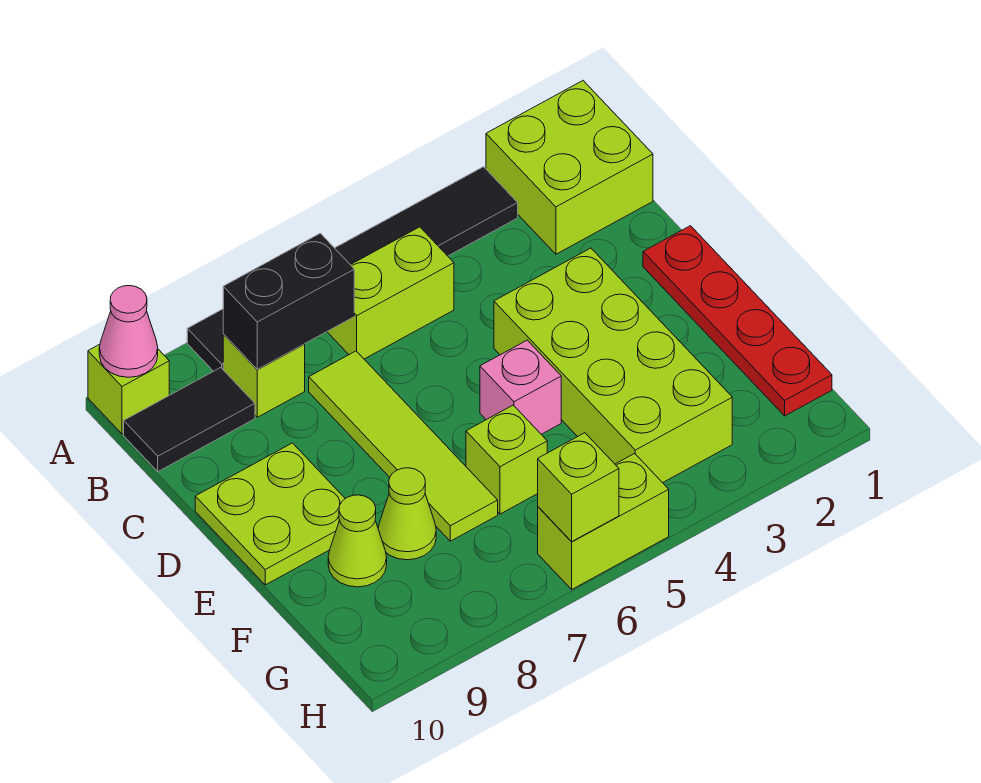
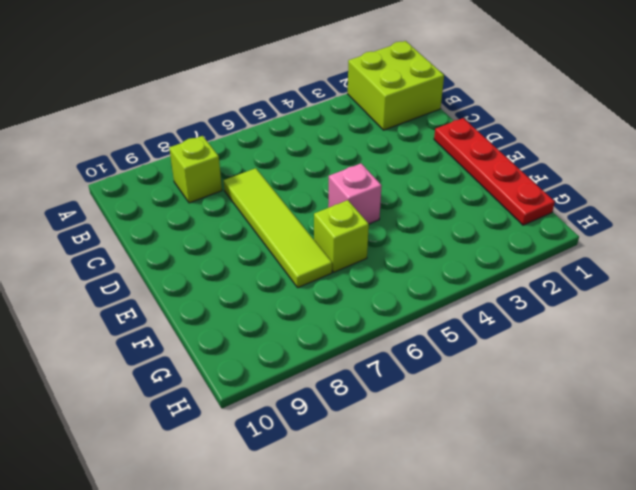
none -> black tile A3:A8 level 1
none -> lime brick A10 level 1
none -> lime brick B5:B6 level 1

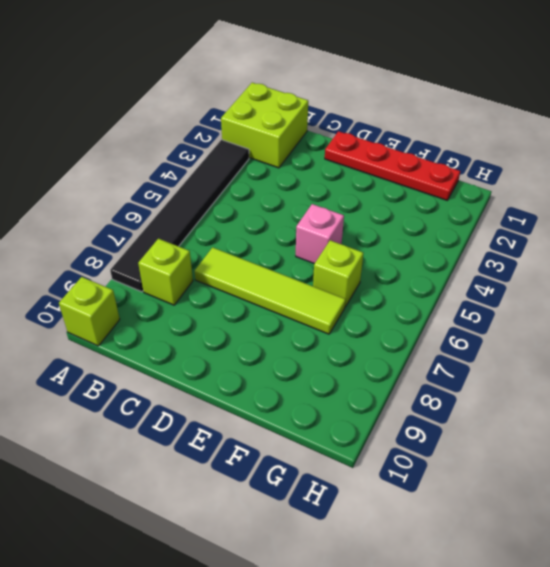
none -> lime brick B5:B6 level 1
none -> black tile B9:B10 level 1
none -> lime brick D3:G4 level 1

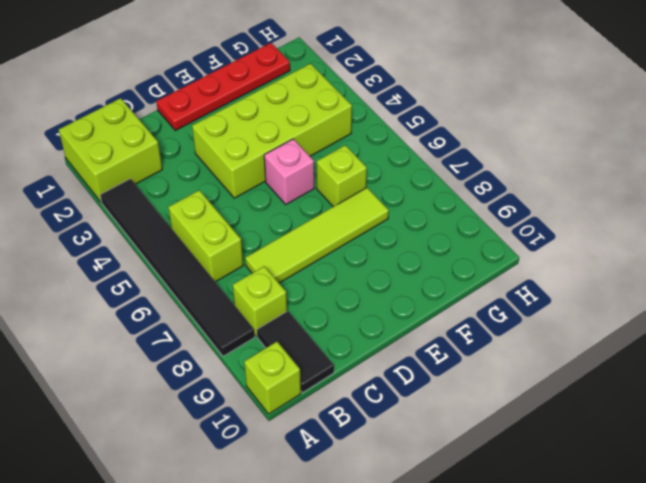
none -> lime plate D9:E10 level 1
none -> lime cone F8 level 1
none -> lime cone F9 level 1

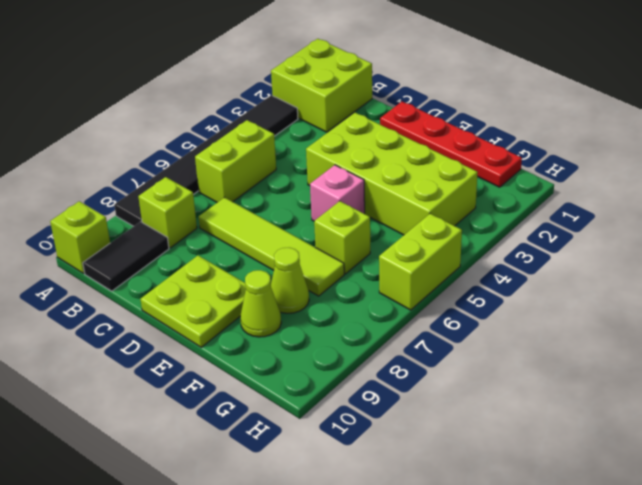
none -> pink cone A10 level 2
none -> black brick B7:B8 level 2
none -> lime brick H6 level 2

